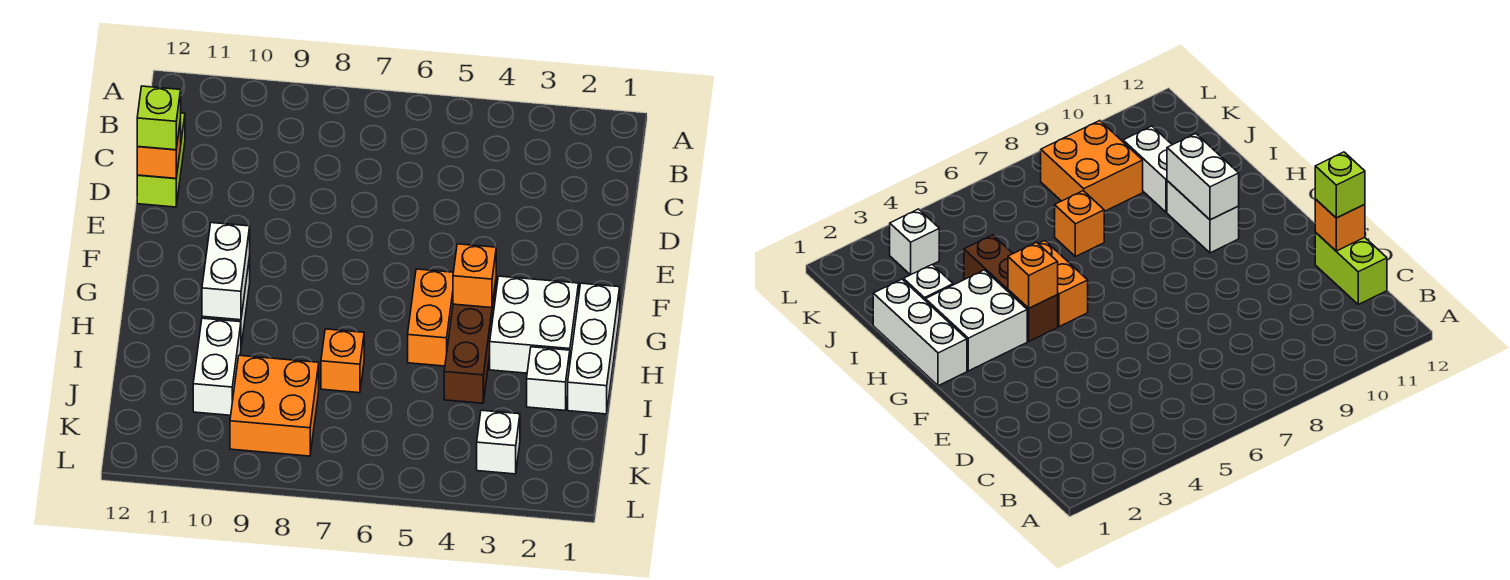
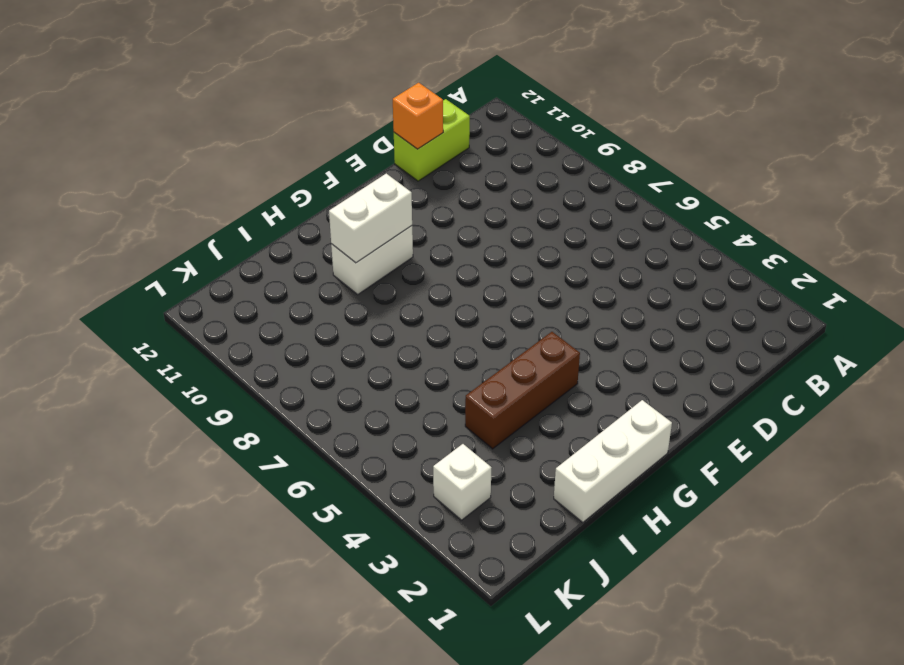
none -> white brick G2:H3 level 1
none -> orange brick G5:H5 level 1
none -> white brick I2 level 1

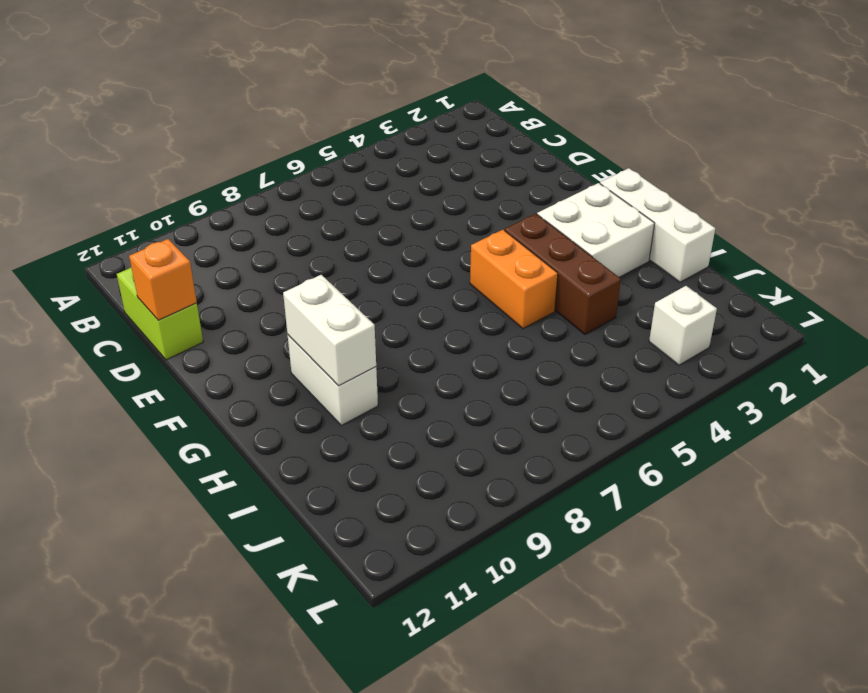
none -> white brick I2 level 1
none -> orange brick I7 level 1
none -> white brick I10:J10 level 1

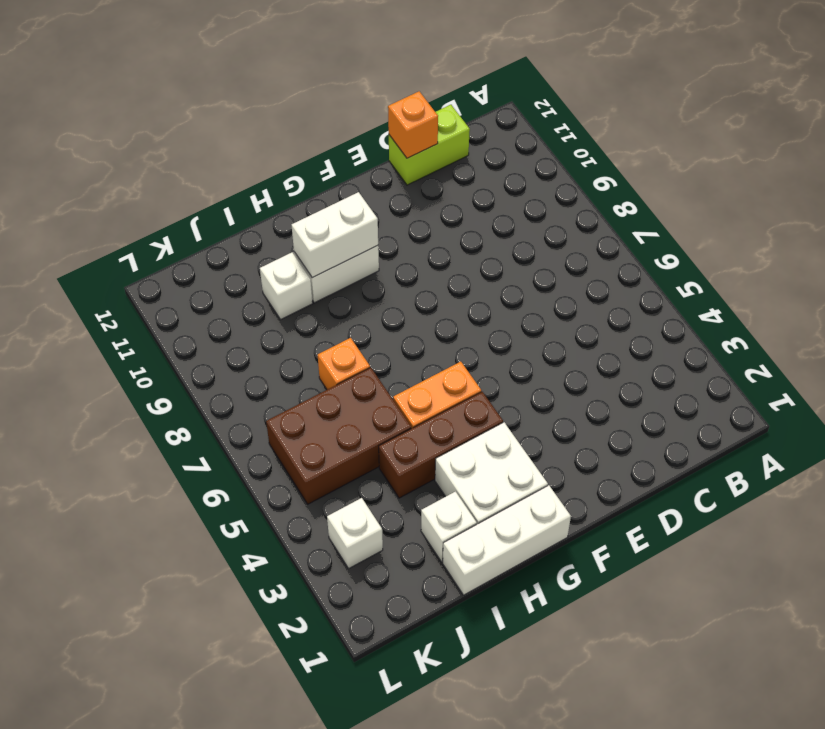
brown brick I5:K6 level 1 -> none
white brick I10 level 1 -> white brick I10:J10 level 1
none -> orange brick J8:K9 level 1
none -> orange brick G4 level 2
none -> lime brick D12 level 3

